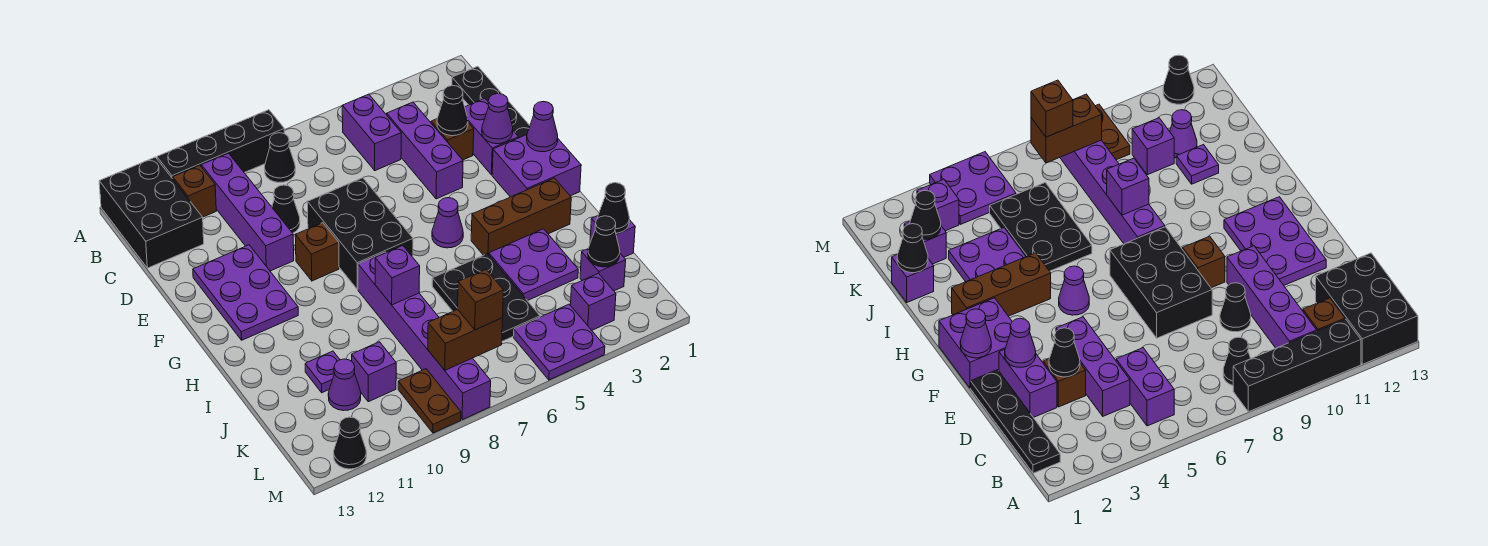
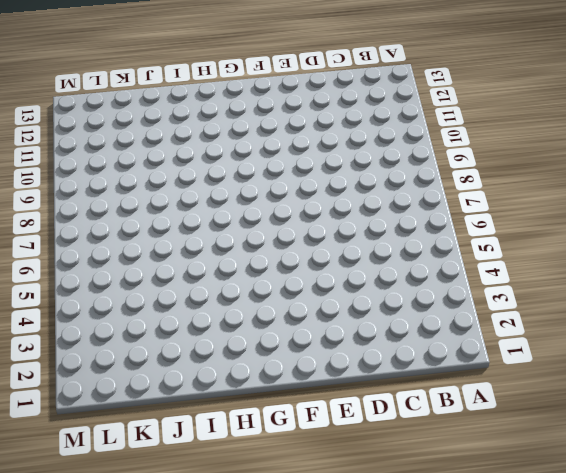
none -> black brick A8:A11 level 1
none -> black brick A12:C13 level 1
none -> black plate B1:E1 level 1
none -> purple brick B5:C5 level 1

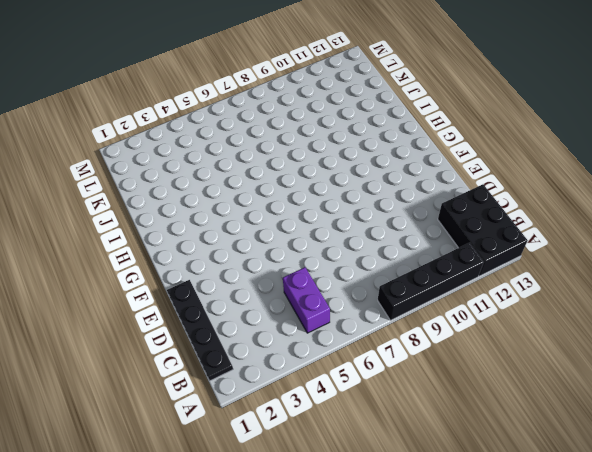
none -> black cone B8 level 1
none -> purple brick B10:E10 level 1
none -> brown brick B11 level 1
none -> purple brick C4:E4 level 1

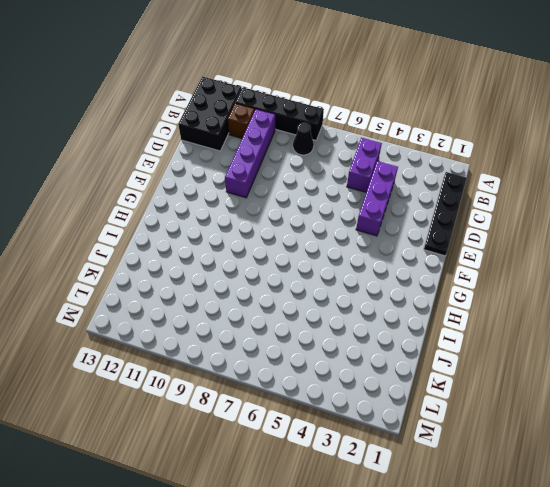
none -> purple brick D2:E2 level 1
none -> brown brick D3 level 1
none -> black cone D9 level 1
none -> black brick E7:G8 level 1

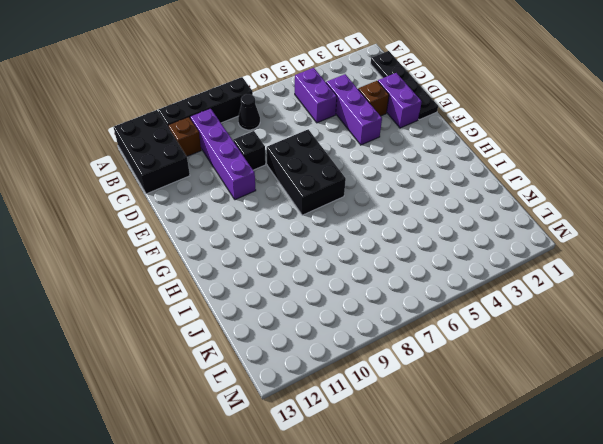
black brick D9 level 1 -> black cone D9 level 1
none -> purple plate E11:G12 level 1
none -> purple brick F1:G2 level 1
none -> brown brick F9 level 1
none -> purple cone G5 level 1

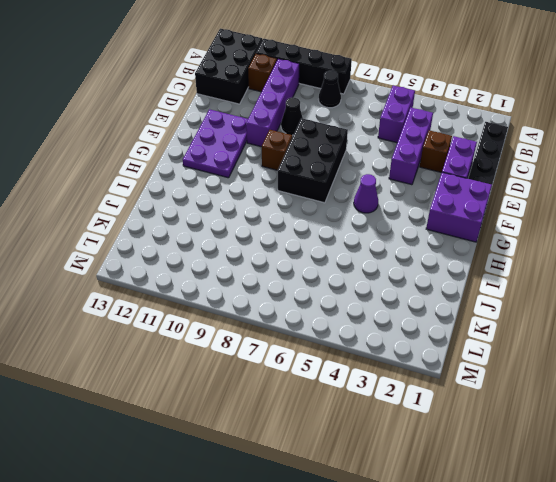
none -> brown brick H2:H4 level 1
none -> purple brick H8:M8 level 1
none -> purple plate I3:J4 level 1
none -> black plate I5:K6 level 1

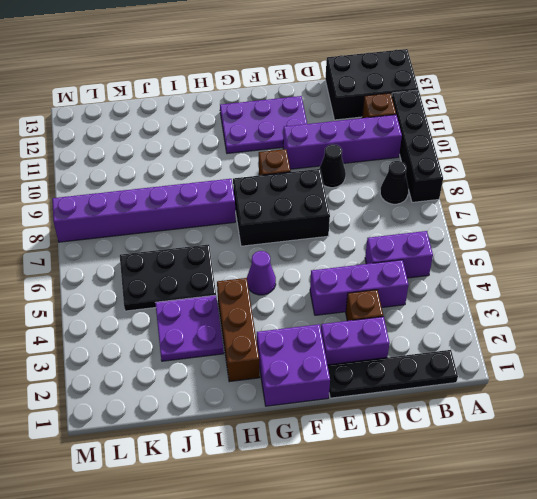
none -> purple brick J1 level 1
none -> purple plate J11 level 1
none -> purple brick K2 level 1
none -> purple brick K10 level 1

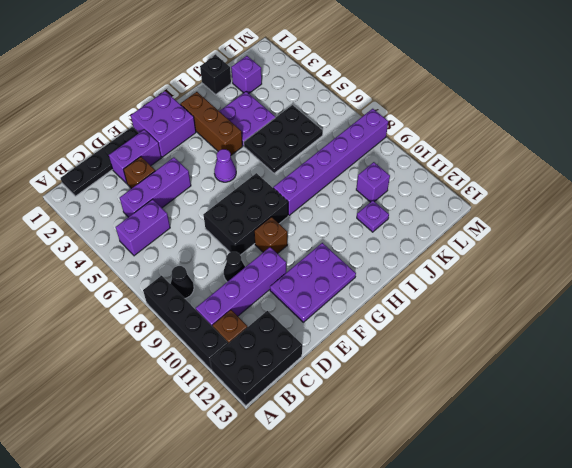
black brick J1 level 1 -> purple brick J1 level 1
none -> purple cone K11 level 1
none -> purple brick L3 level 1
none -> purple plate L4:M5 level 1
none -> brown plate L9:M9 level 1

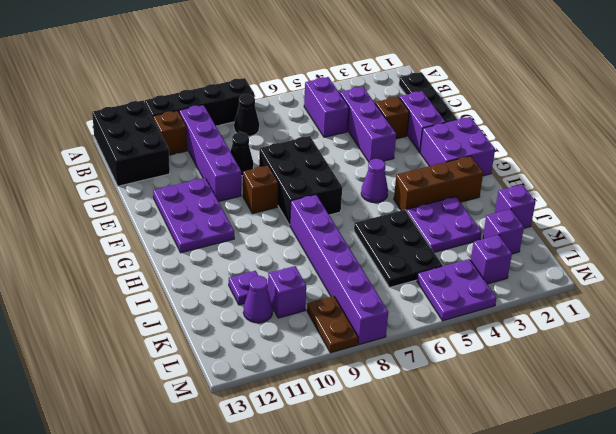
none -> black cone M12 level 1
none -> black cone D3 level 2
none -> purple cone E2 level 2
none -> purple cone F1 level 2

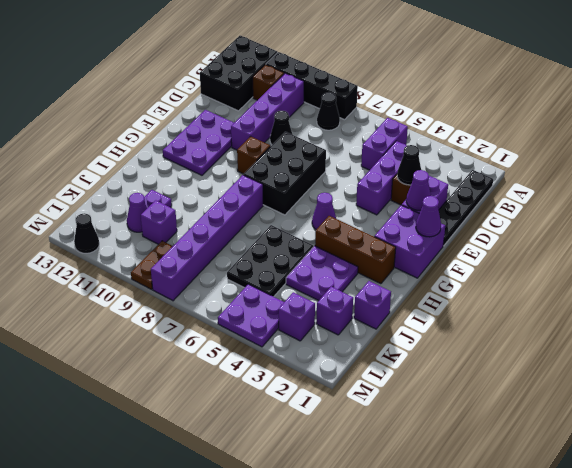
none -> purple brick I8 level 2
none -> black cone J1 level 2
none -> black cone K2 level 2
none -> brown brick L7:L8 level 2

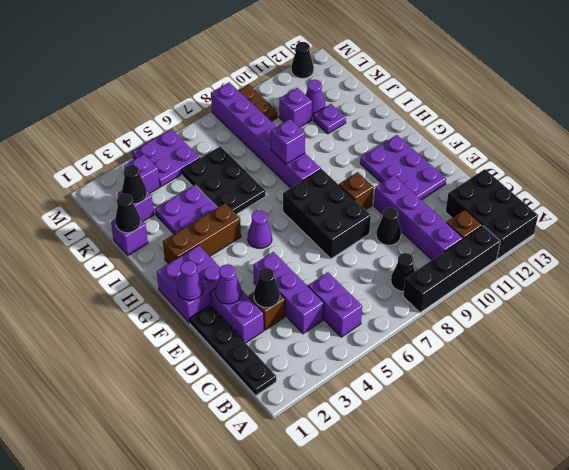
none -> brown brick L7:L8 level 2
none -> brown brick L7 level 3

